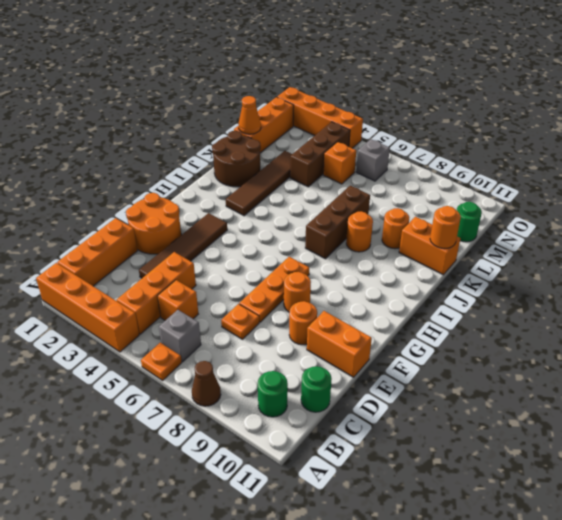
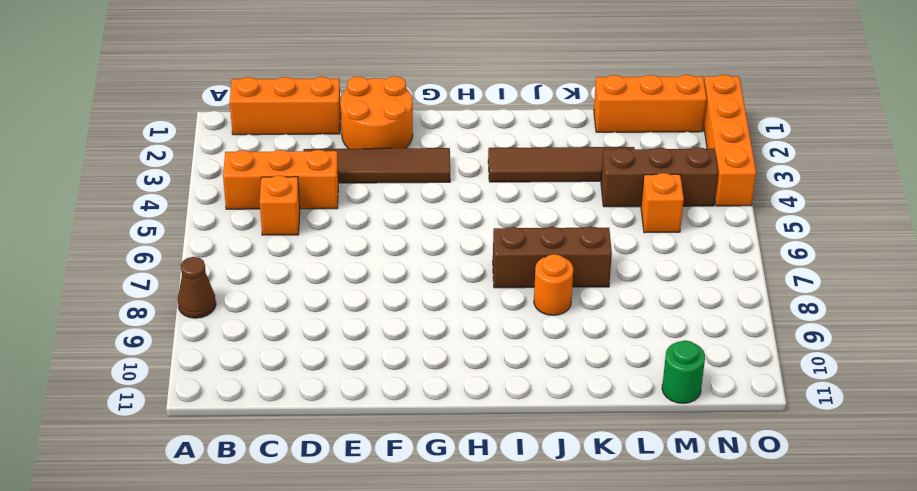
none -> orange brick A1:A4 level 1
none -> orange plate A6 level 1
none -> grey brick B6 level 1
none -> green round brick B10 level 1

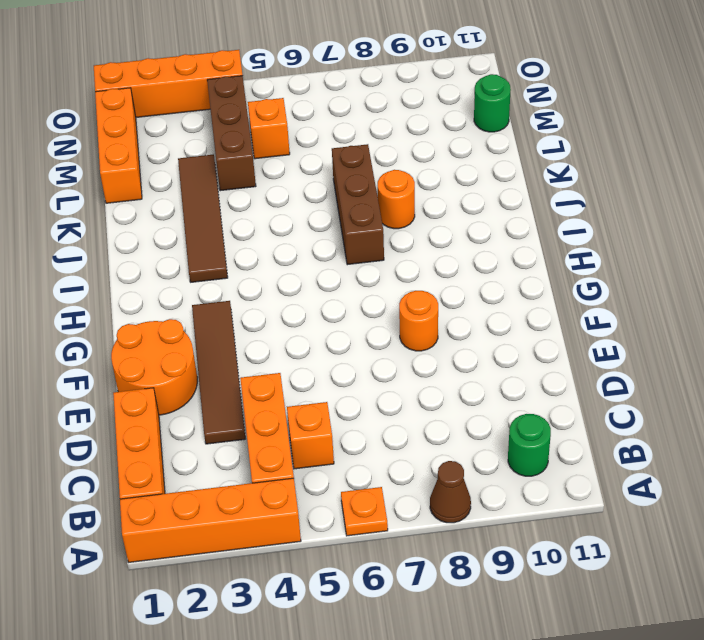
none -> grey brick B6 level 1
none -> green round brick C11 level 1
none -> orange plate D7 level 1
none -> orange plate E7:G7 level 1

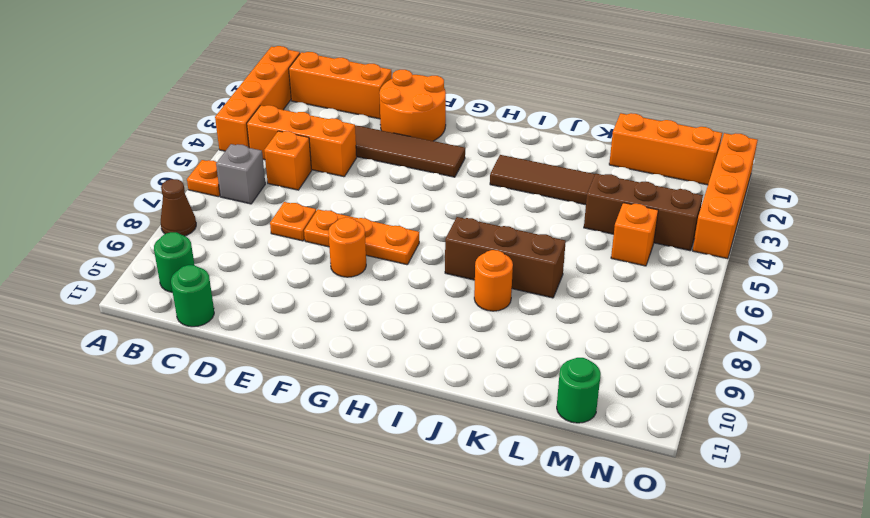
none -> orange round brick E9 level 1
none -> orange brick E10:E11 level 1
none -> brown round brick J1:K2 level 1
none -> orange round brick K9 level 1

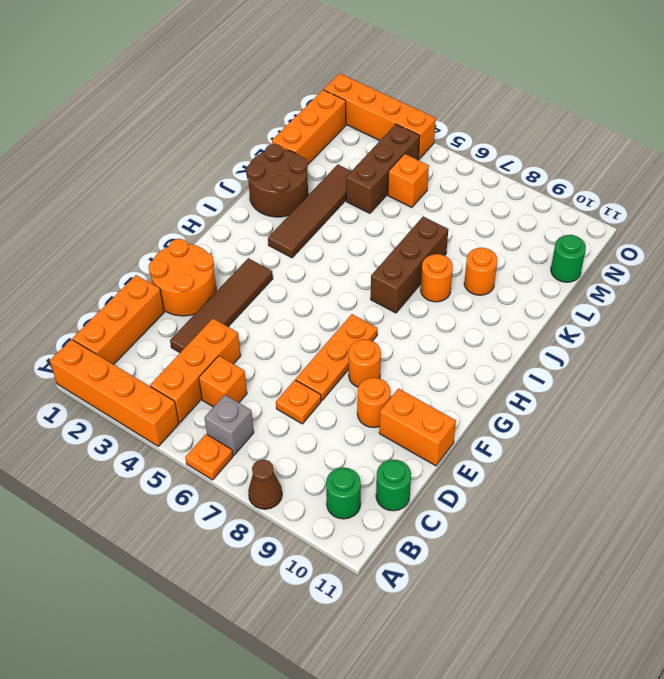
none -> orange brick K10:K11 level 1
none -> grey brick N6 level 1
none -> orange round brick K11 level 2
none -> orange cone L1 level 2

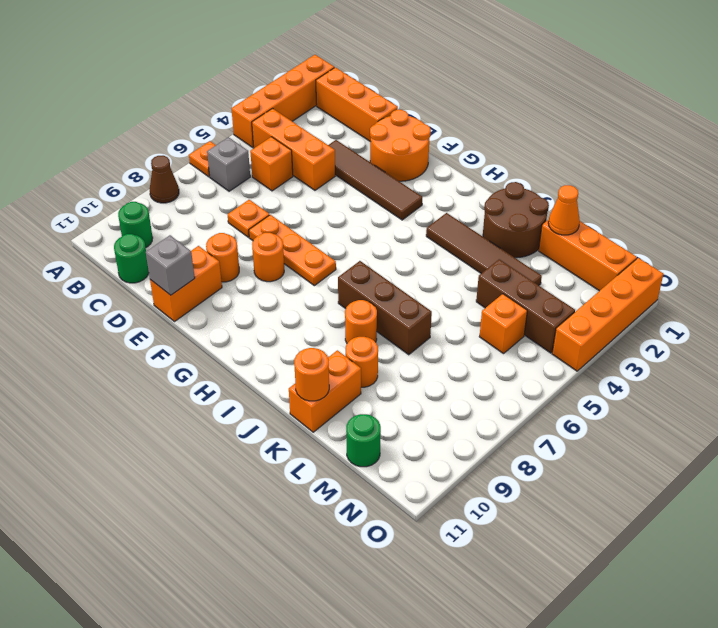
grey brick E11 level 2 -> grey brick N6 level 1

